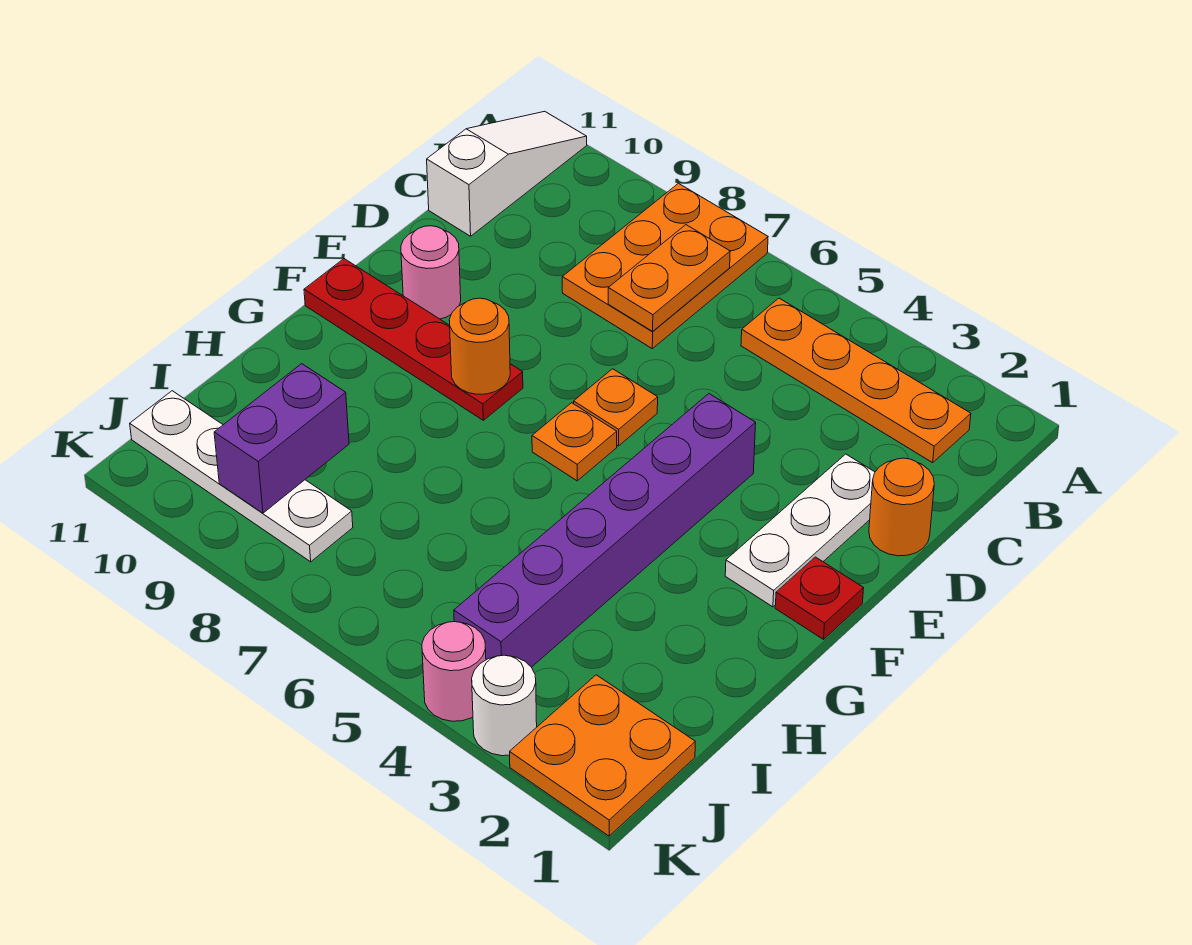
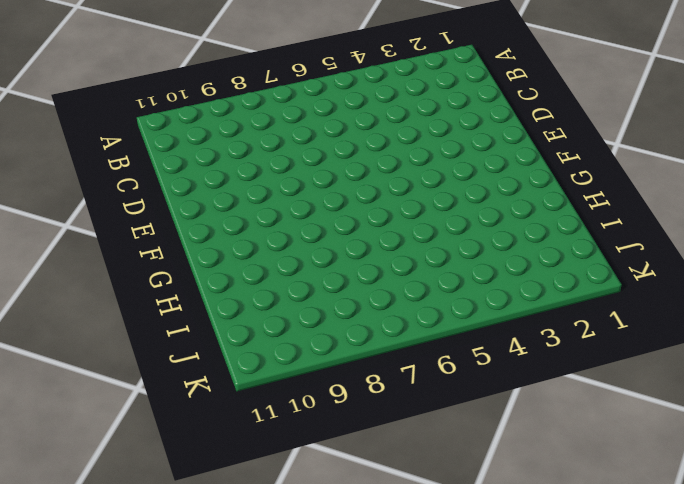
none -> orange plate A7:C8 level 1
none -> white slope A11:C11 level 1 top C
none -> orange plate B2:B5 level 1

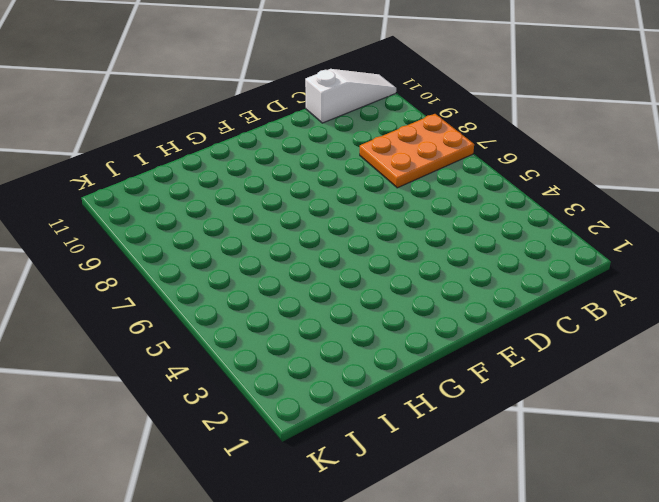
none -> orange plate B2:B5 level 1
none -> orange round brick D1 level 1
none -> white plate D2:F2 level 1

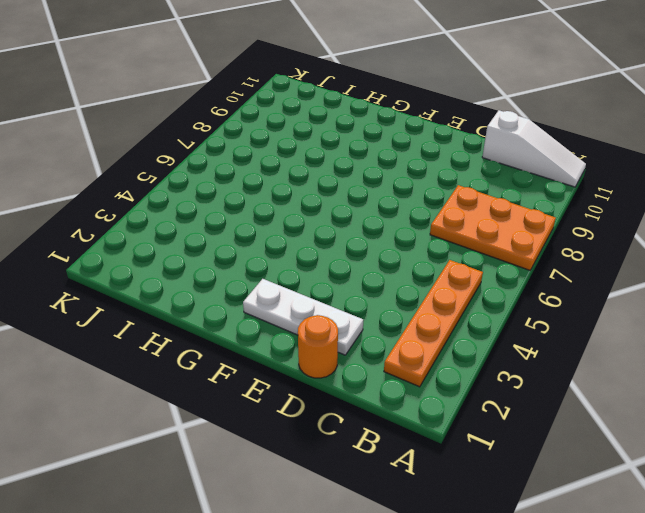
none -> purple brick E4:J4 level 1
none -> orange plate E6 level 1
none -> pink round brick E10 level 1

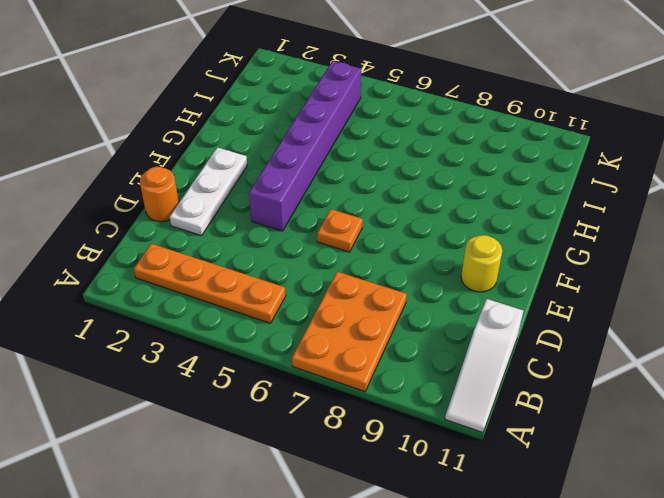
yellow round brick E10 level 1 -> pink round brick E10 level 1
none -> red plate F1 level 1
none -> orange plate F6 level 1
none -> red plate F8:F11 level 1

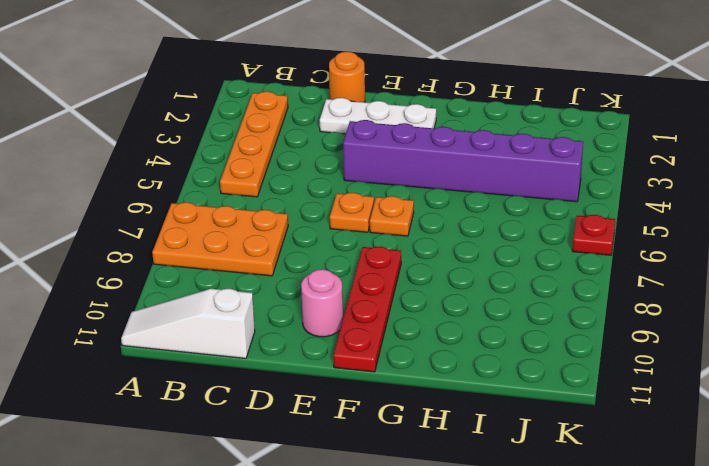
red plate K6 level 1 -> red plate F1 level 1
none -> orange plate J1:K2 level 1
none -> white plate J8:J11 level 1
none -> white round brick K3 level 1

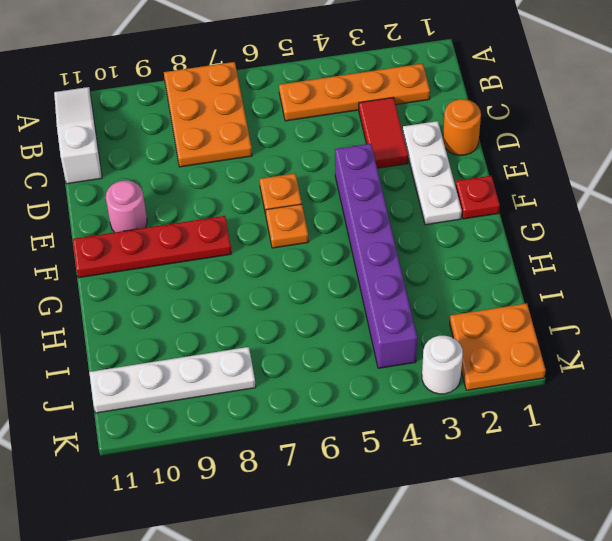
red tile C3:D3 level 1 -> none
none -> pink round brick K4 level 1
none -> orange plate B7:C7 level 2
none -> orange round brick F8 level 2

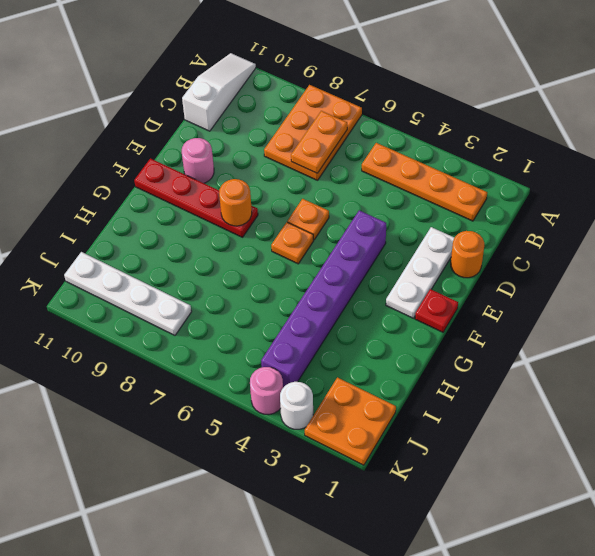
none -> purple brick I9:J9 level 2

